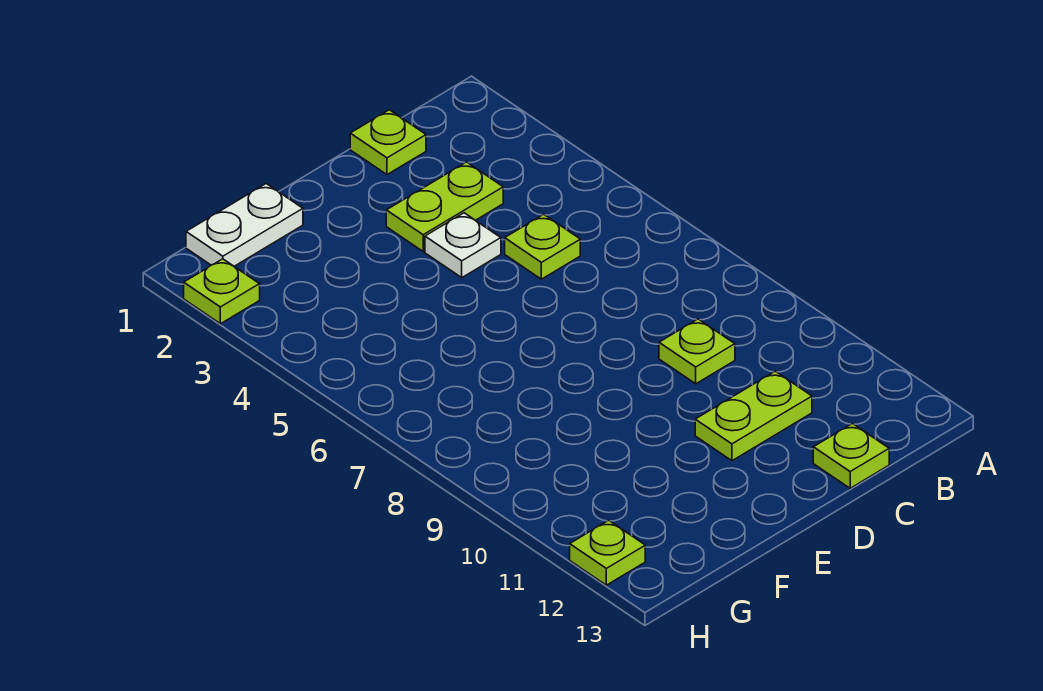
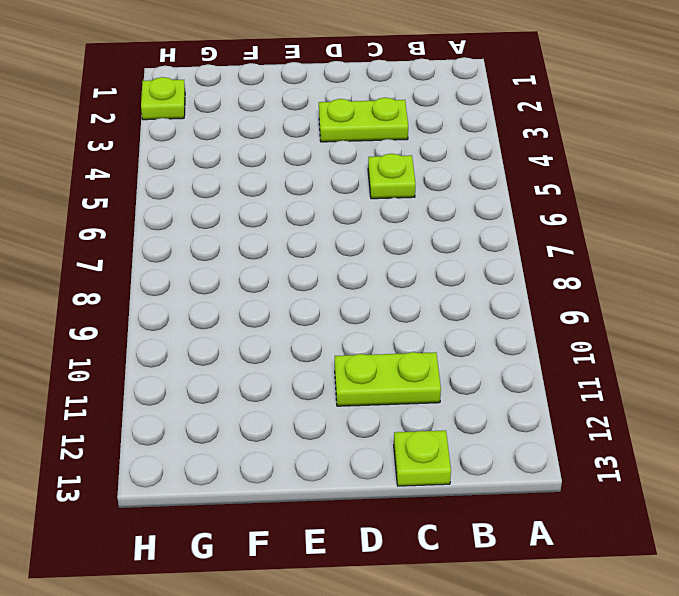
none -> lime plate C1 level 1
none -> lime plate C9 level 1

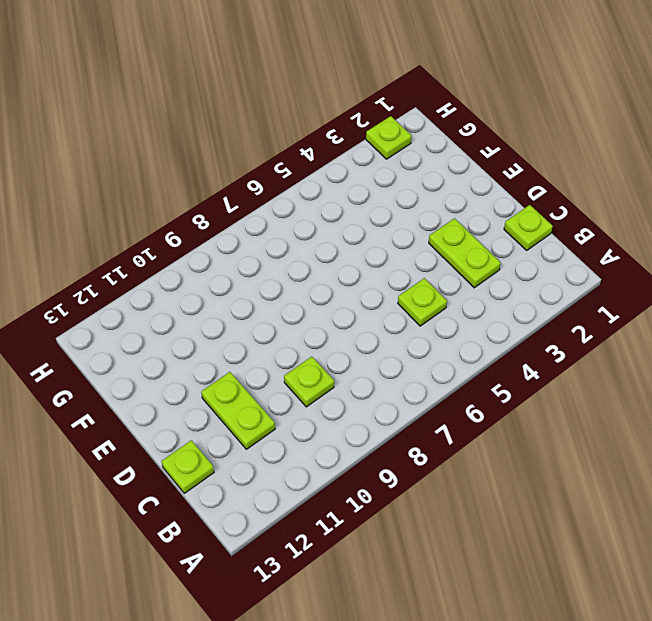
none -> white plate D4 level 1
none -> white plate F1:G1 level 1

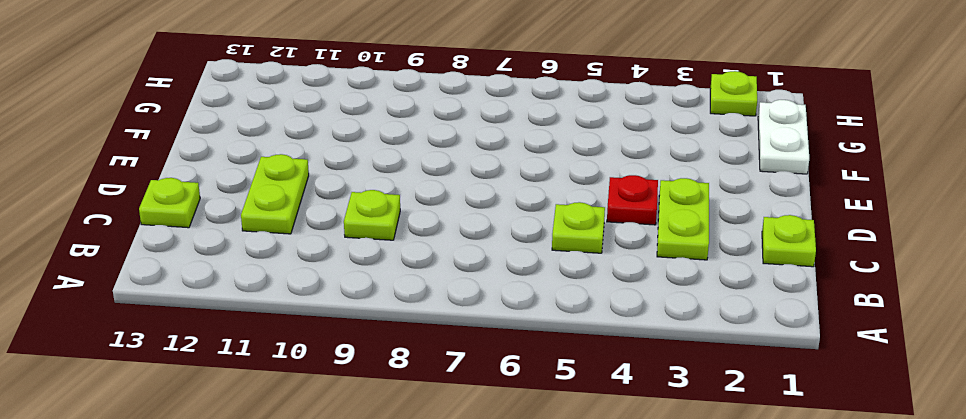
red plate D4 level 1 -> white plate D4 level 1
none -> lime plate H12 level 1

